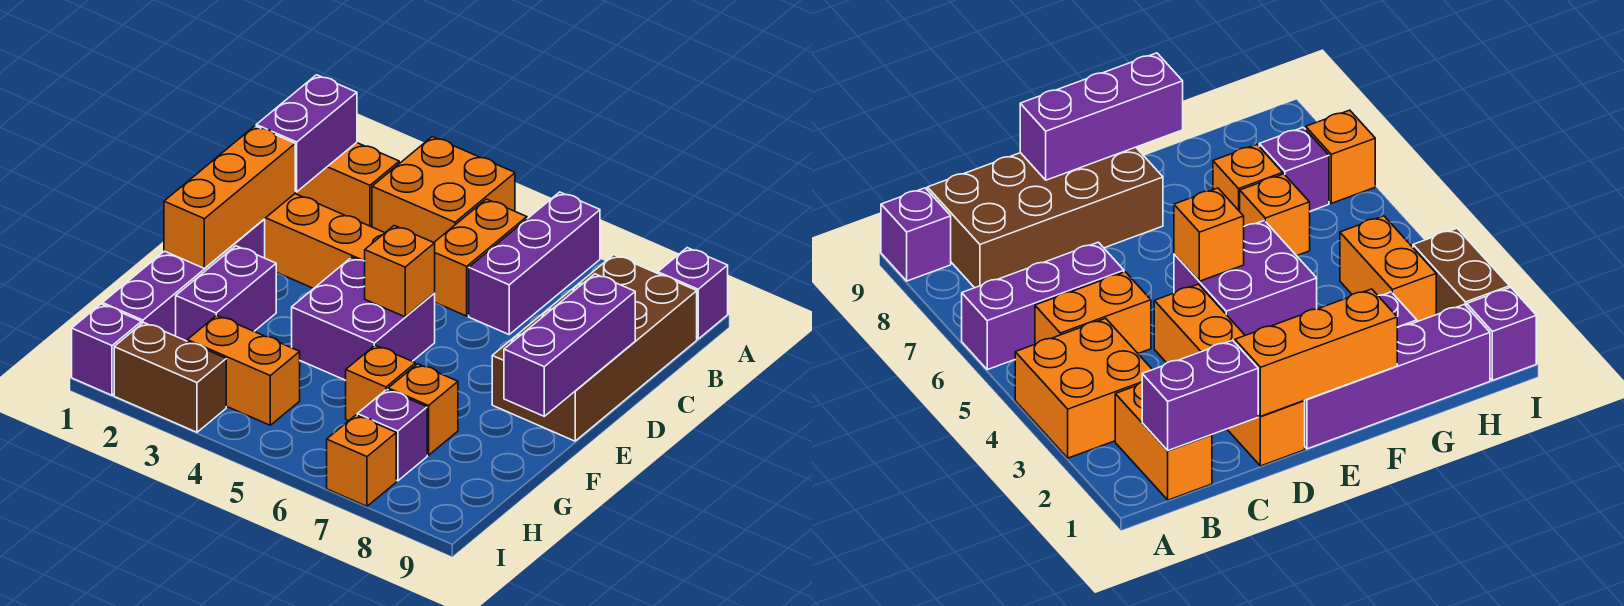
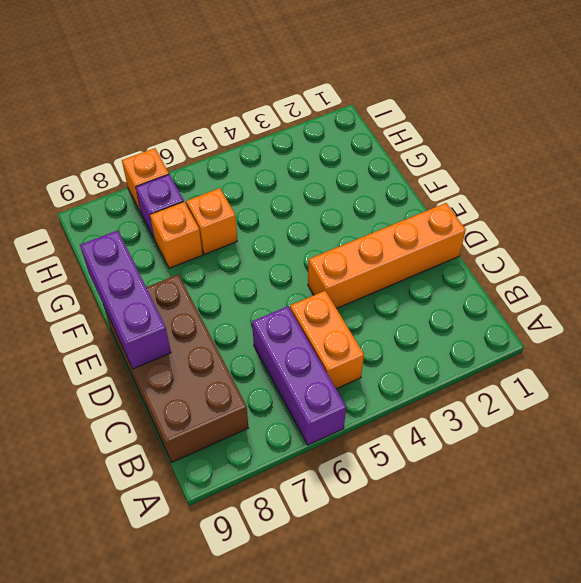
none -> orange brick A3:B4 level 1
none -> purple brick A9 level 1
none -> orange brick B1:B2 level 1

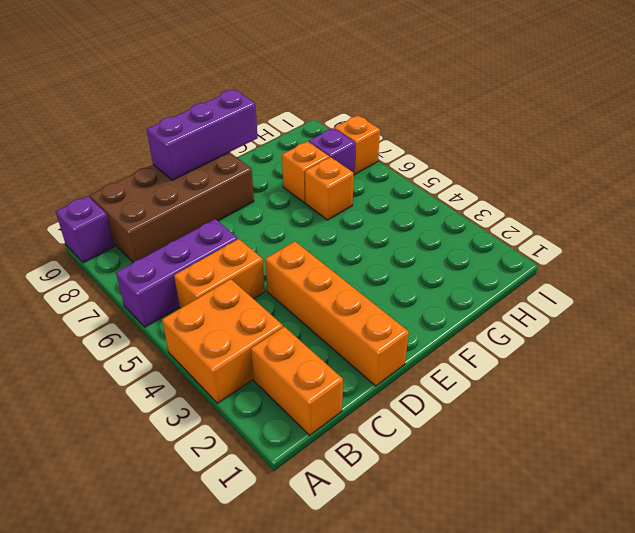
none -> purple brick E1:H1 level 1
none -> purple brick E4:F5 level 1
none -> purple brick F2:G2 level 1

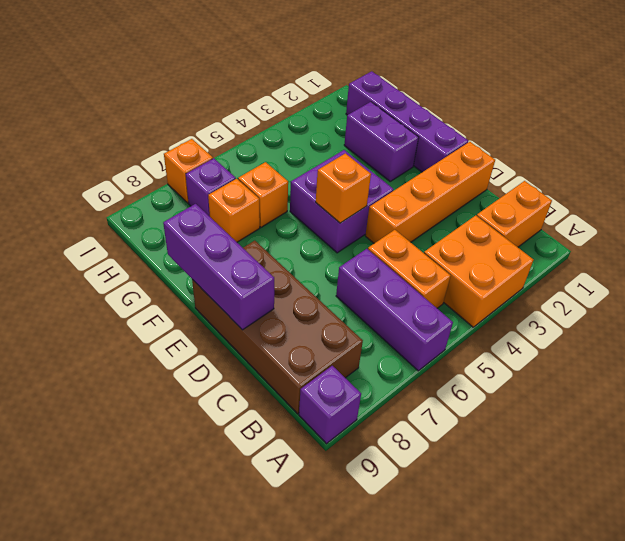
none -> orange brick H3:H4 level 1
none -> purple brick I1 level 1
none -> brown brick I2:I3 level 1

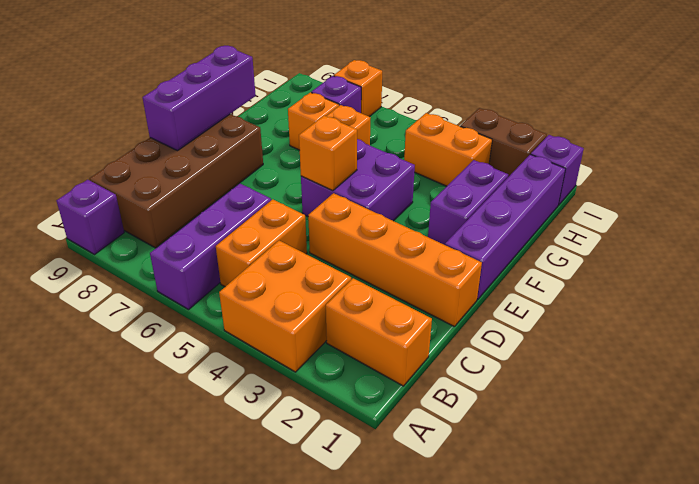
none -> purple brick B1:C1 level 2
none -> orange brick D1:F1 level 2

